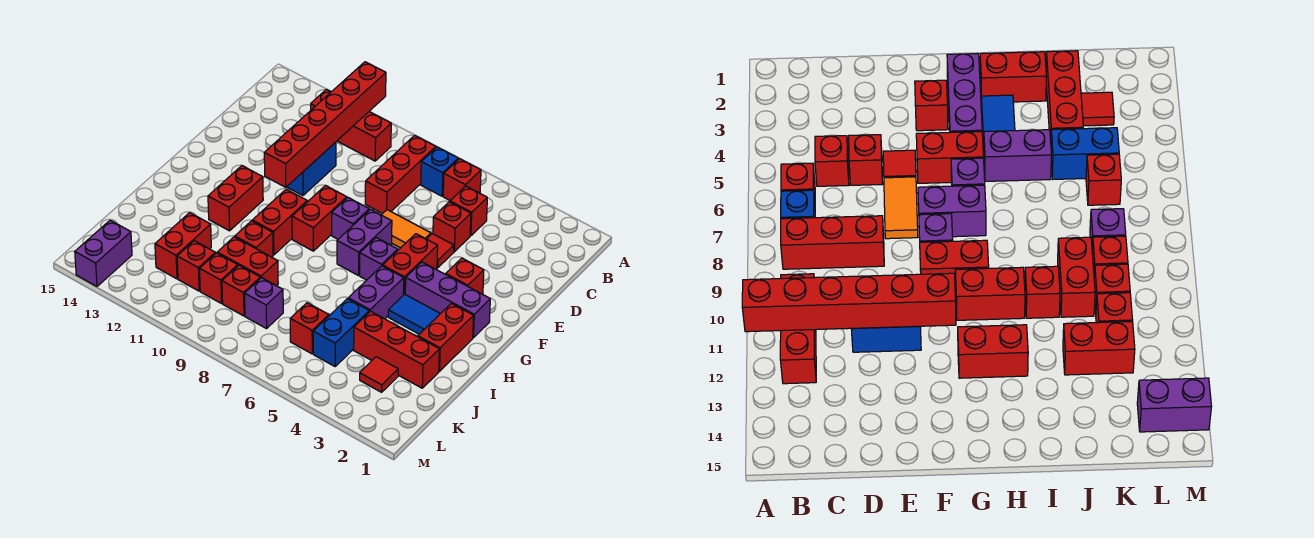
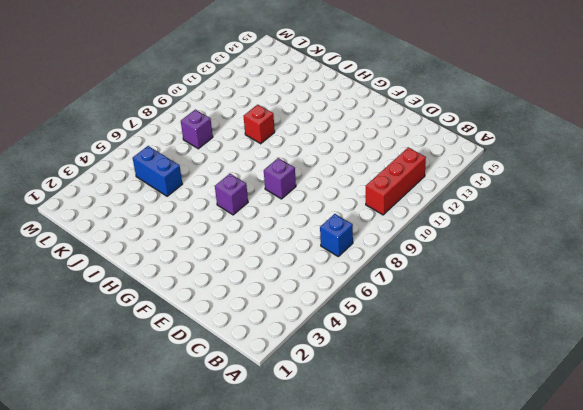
none -> red brick B6 level 1
none -> red brick B8:D8 level 1
none -> red brick C5 level 1
none -> red brick D5 level 1

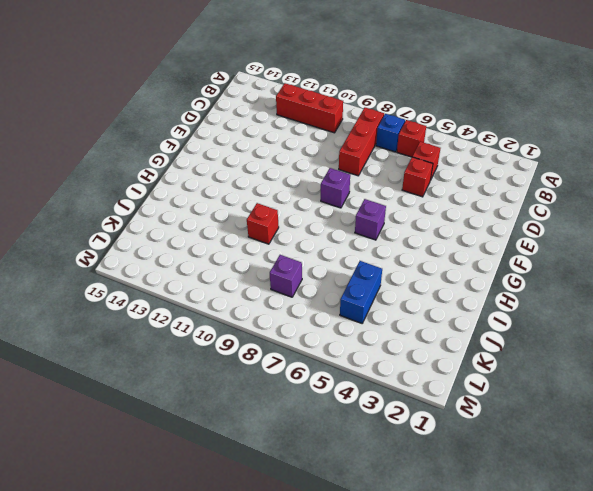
none -> blue brick D11:E11 level 1
none -> red tile E5 level 1
none -> orange tile E6:E7 level 1
none -> red brick F3 level 1

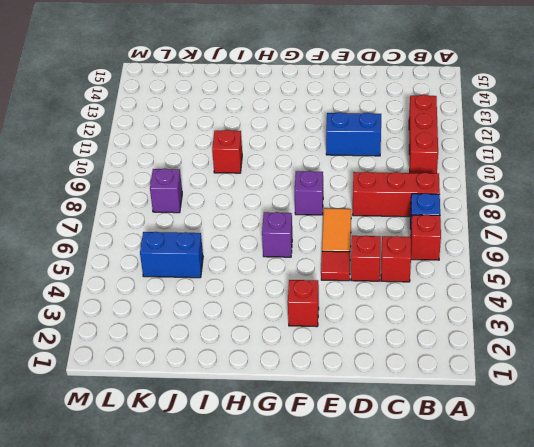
none -> red brick F5:G5 level 1
none -> purple brick F7:G7 level 1
none -> red brick F9:G9 level 1
none -> purple brick G2:G4 level 1

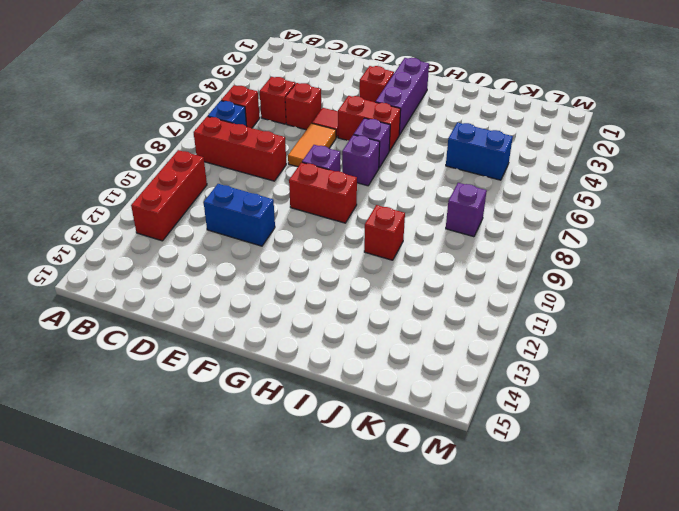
purple brick G7 level 1 -> purple brick F7:G7 level 1
none -> red brick G10:H10 level 1
none -> red brick G12:H12 level 1
none -> red brick H2:I2 level 1
none -> blue tile H3:H4 level 1

